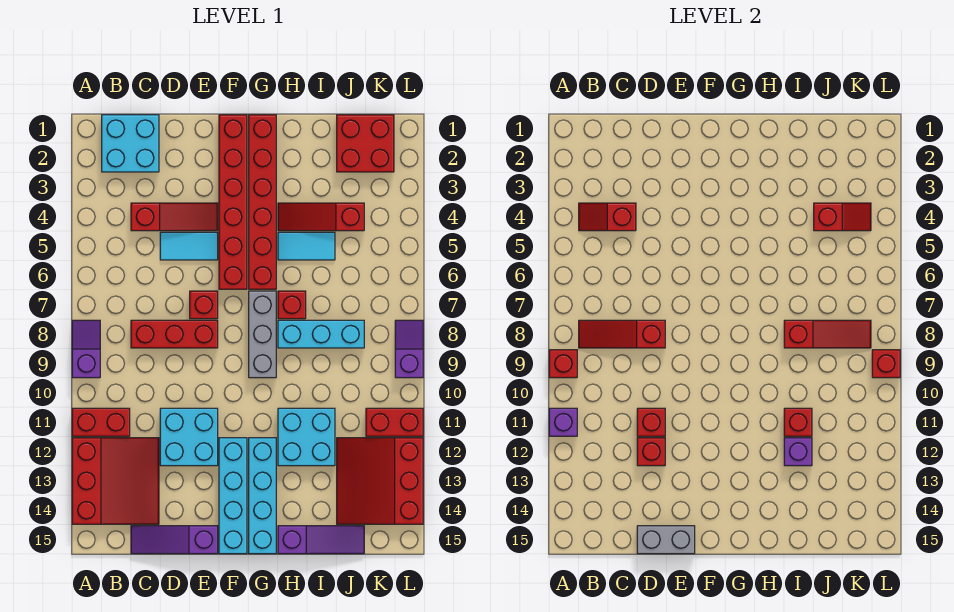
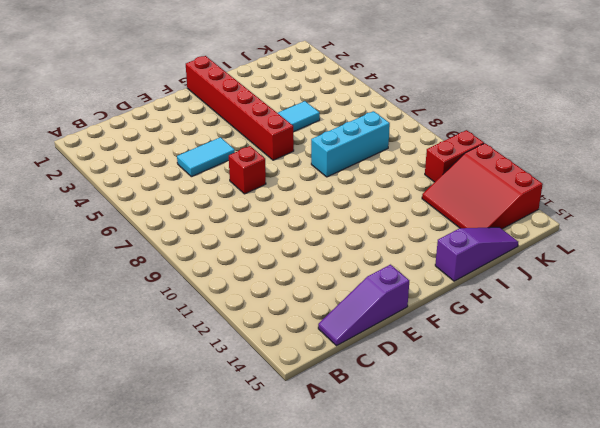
none -> purple slope A8:A9 level 1 top 9
none -> red brick A11:B11 level 1
none -> red slope A12:C14 level 1 top A
none -> cyan brick B1:C2 level 1

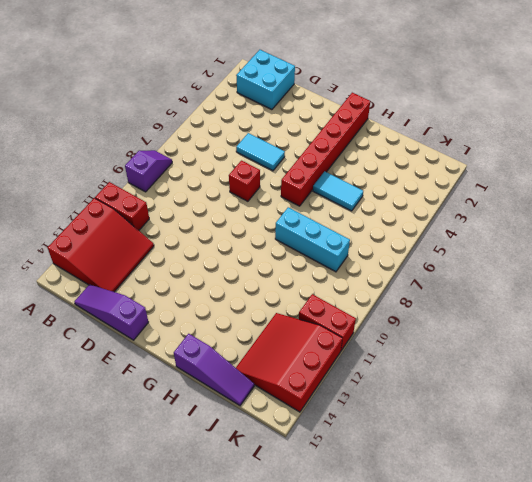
none -> red slope C4:E4 level 1 top C
none -> red brick C8:E8 level 1
none -> cyan brick D11:E12 level 1
none -> red brick F1:F6 level 1

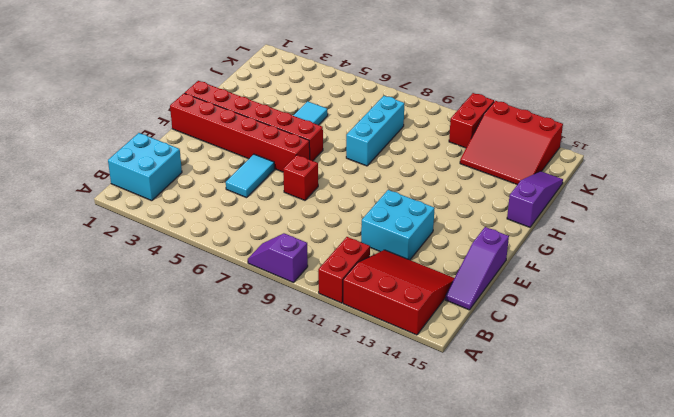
none -> red slope C4:E4 level 1 top C
none -> red brick C8:E8 level 1
none -> cyan brick F12:F15 level 1
none -> grey brick G7:G9 level 1

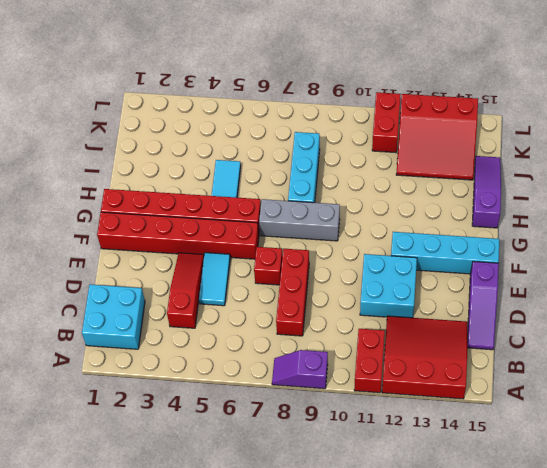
none -> cyan brick G12:G15 level 1
none -> red slope H4:J4 level 1 top J
none -> red brick H7 level 1
none -> cyan brick H11:I12 level 1

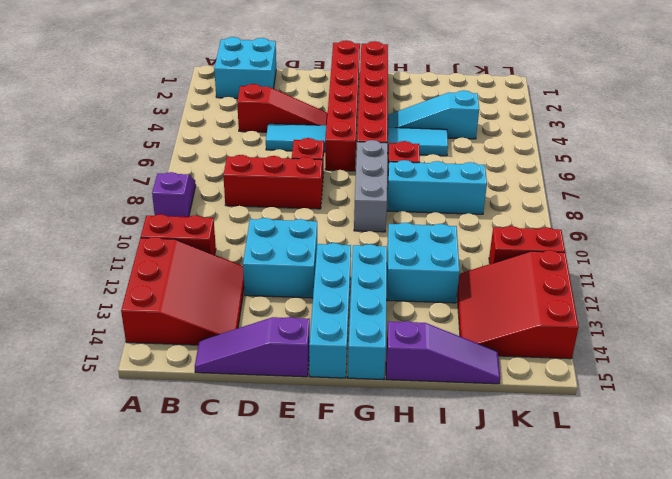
cyan slope H4:J4 level 1 top J -> red slope H4:J4 level 1 top J
none -> red brick J1:K2 level 1
none -> purple slope L8:L9 level 1 top 9
none -> red brick A9 level 2
none -> purple brick A11 level 2

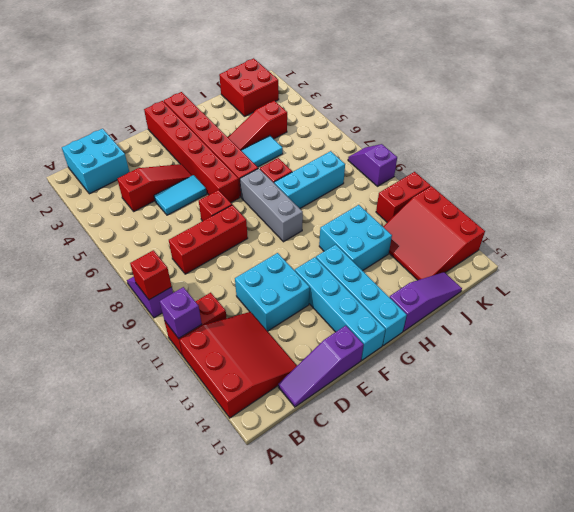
none -> red slope B4:C4 level 2 top C
none -> red slope B8:D8 level 2 top D
none -> red brick D11 level 2
none -> red brick D12 level 2

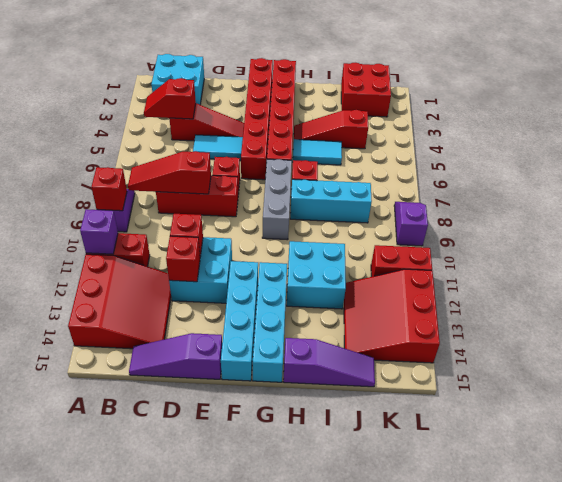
none -> grey brick D15:E15 level 2
none -> red slope I8:K8 level 2 top I
none -> red brick I11 level 2
none -> purple brick I12 level 2

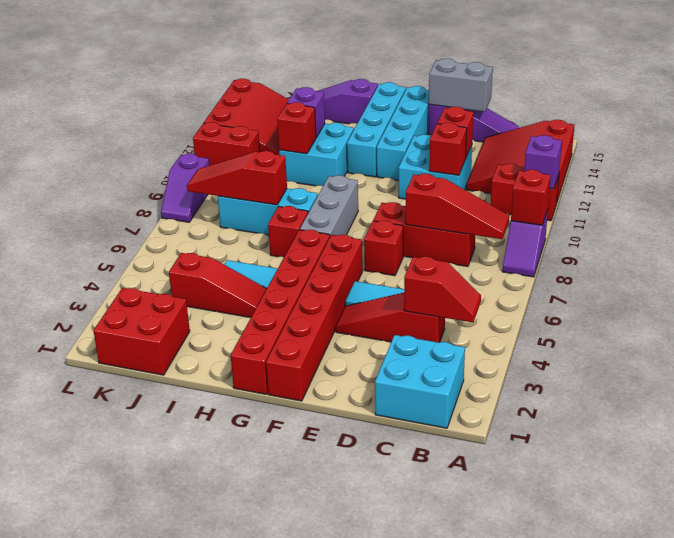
none -> red slope J4:K4 level 2 top J
none -> red brick L9 level 2

